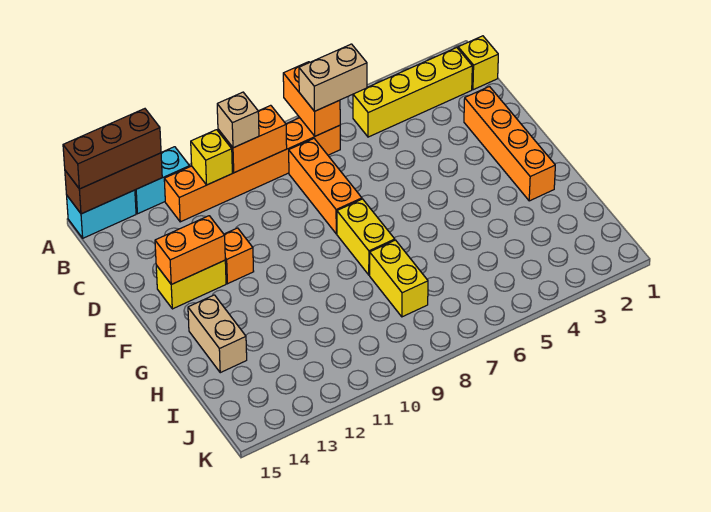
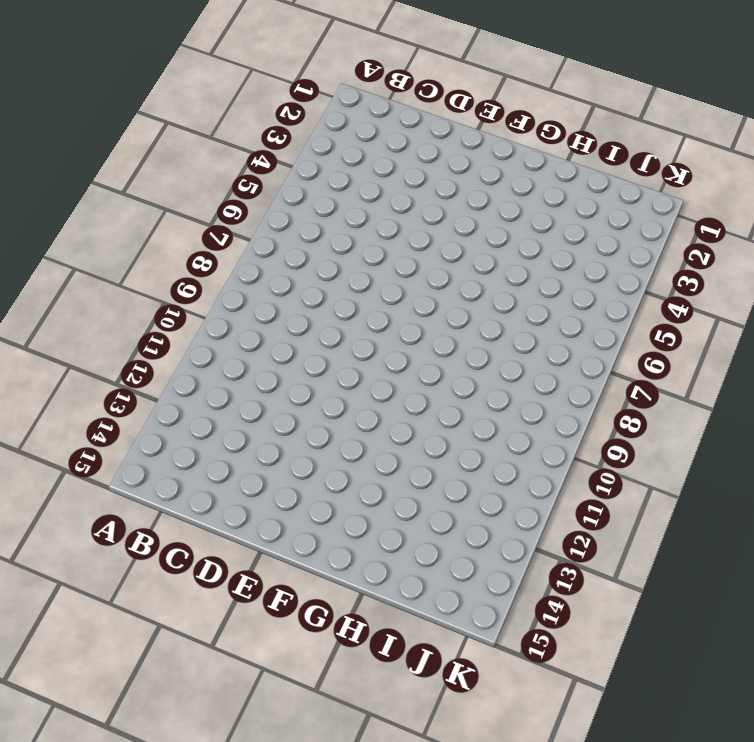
none -> cyan brick A12:A13 level 1
none -> cyan brick A14:A15 level 1
none -> yellow brick B1 level 1

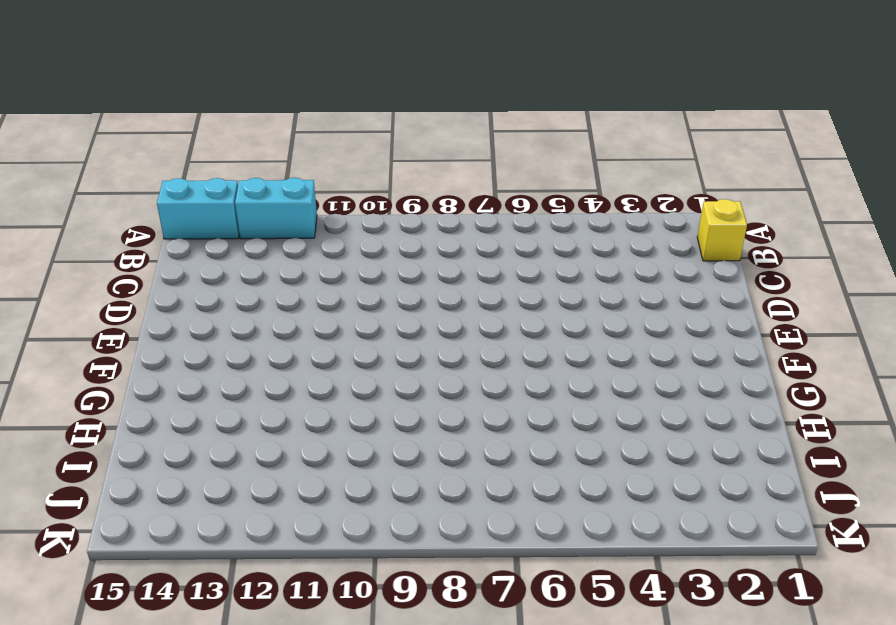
none -> yellow brick B2:B5 level 1
none -> orange brick B7:B12 level 1
none -> orange brick C8:E8 level 1

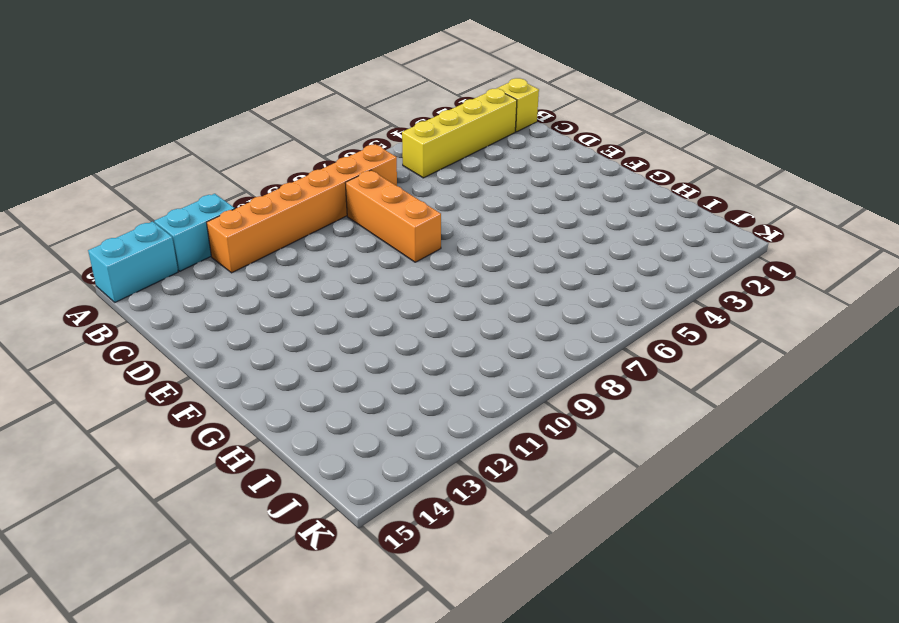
none -> orange brick D2:G2 level 1
none -> orange brick E12 level 1
none -> yellow brick E13:E14 level 1

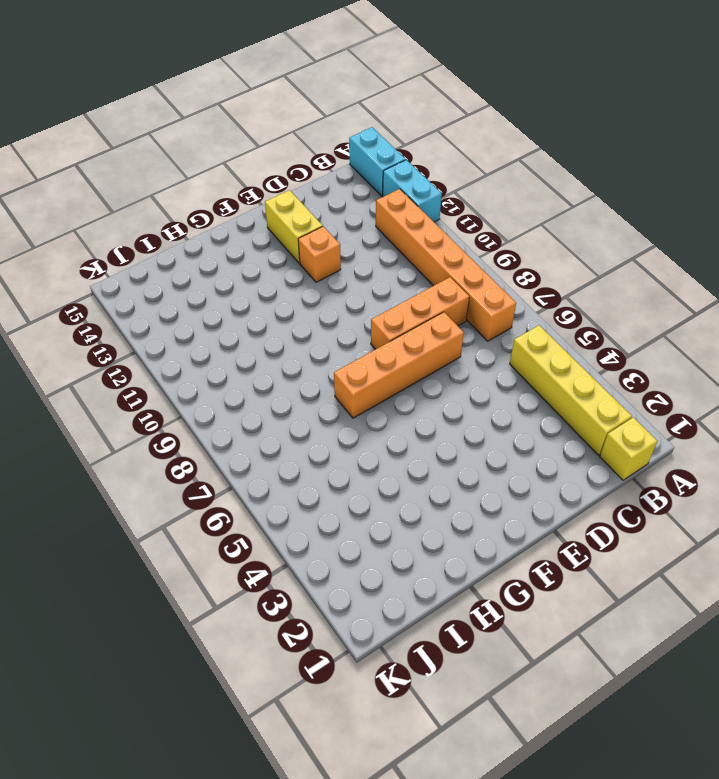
orange brick D7:G7 level 1 -> orange brick D2:G2 level 1
none -> yellow brick F8:G8 level 1
none -> tan brick G14:H14 level 1
none -> yellow brick H8:I8 level 1

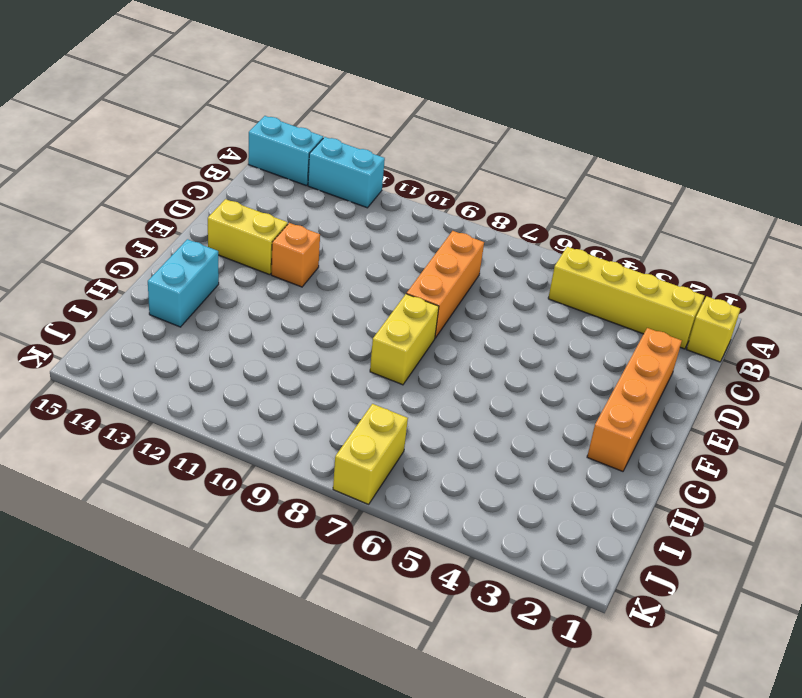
cyan brick G14:H14 level 1 -> tan brick G14:H14 level 1
yellow brick J7:K7 level 1 -> yellow brick H8:I8 level 1
none -> orange brick B7:B12 level 1
none -> orange brick A7:B7 level 2
none -> brown brick A13:A15 level 2

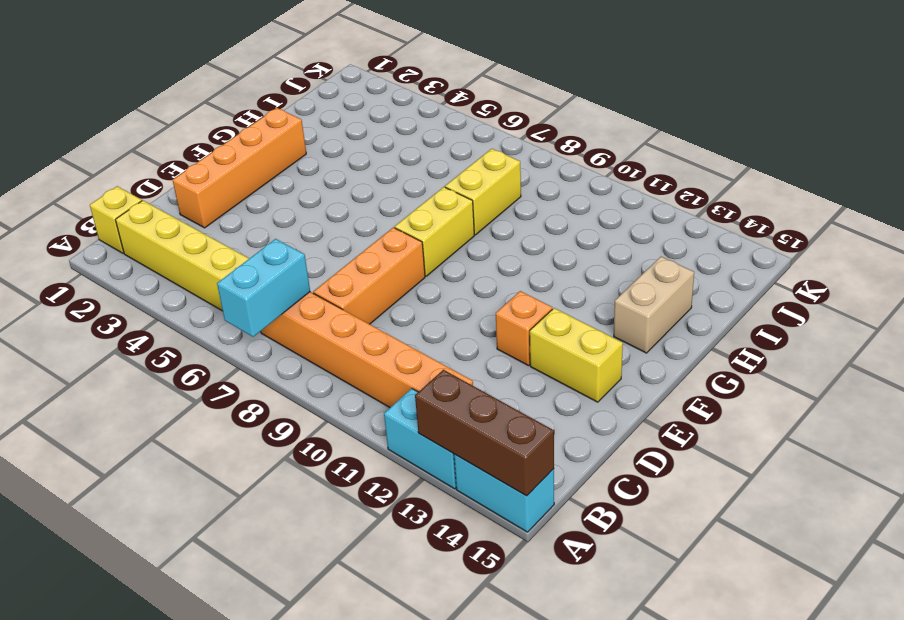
cyan brick A7:B7 level 2 -> orange brick A7:B7 level 2
none -> orange brick B9:B10 level 2
none -> yellow brick B11 level 2
none -> orange brick E13:E14 level 2

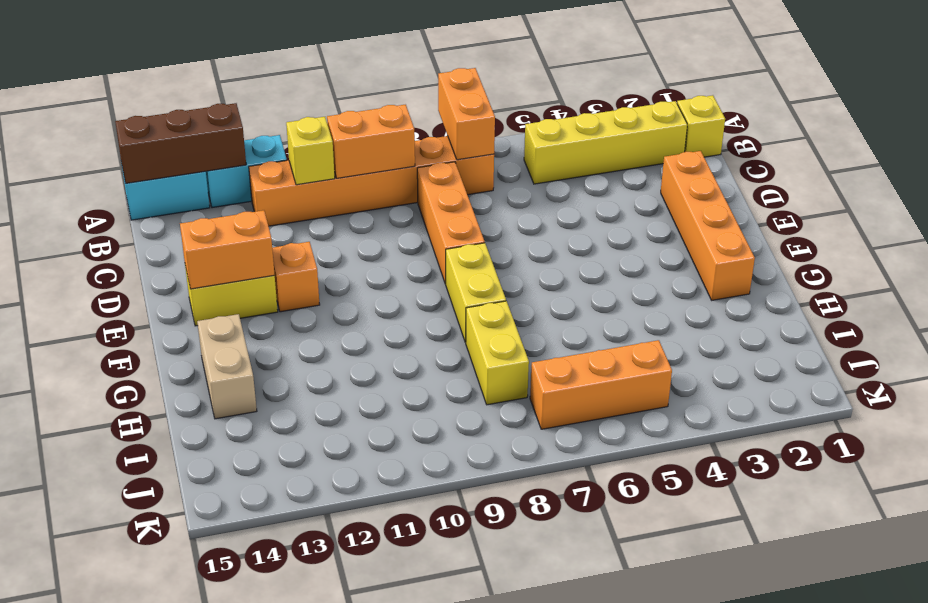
orange brick J5:J7 level 1 -> none
none -> brown brick A13:A15 level 3
none -> tan brick B6:B7 level 3
none -> tan brick B10 level 3

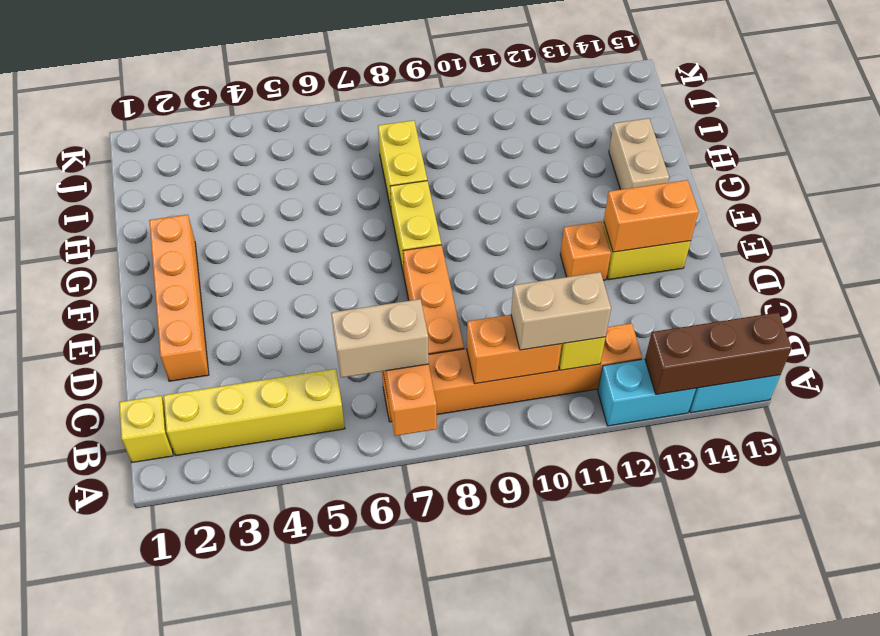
tan brick B10:B11 level 3 -> tan brick B10 level 3
none -> brown brick A13:A15 level 3

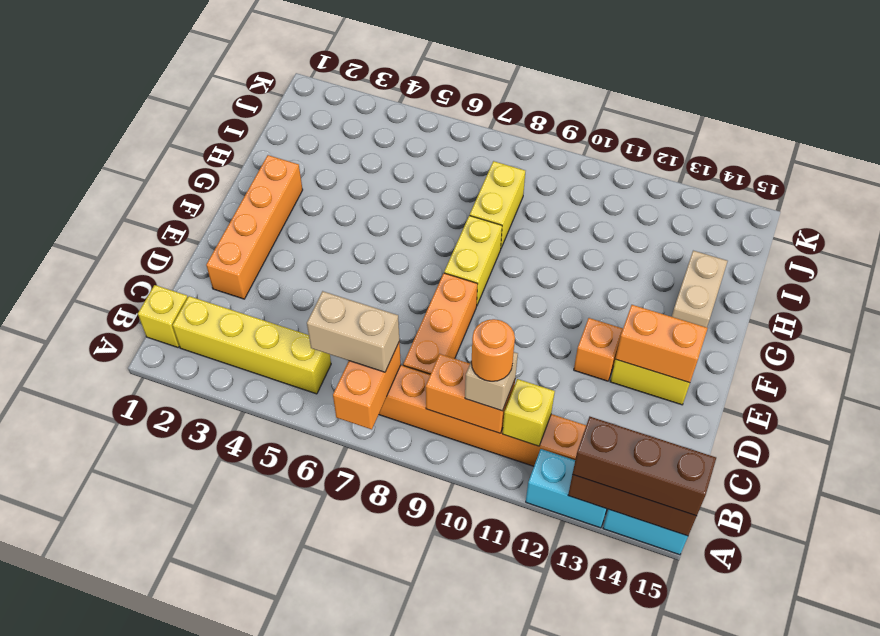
orange round brick B10 level 4 -> none

